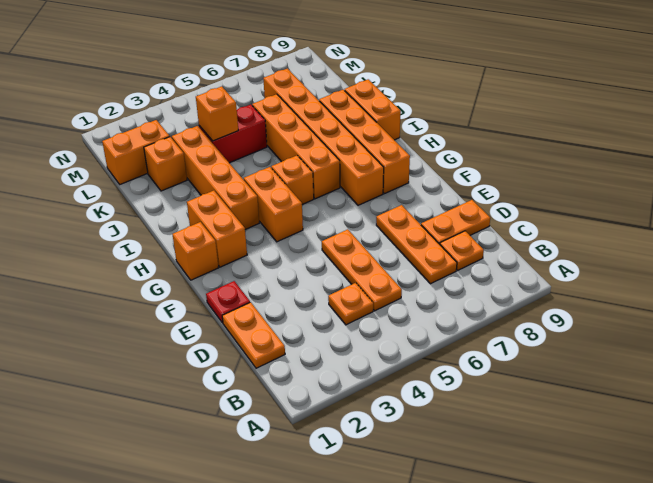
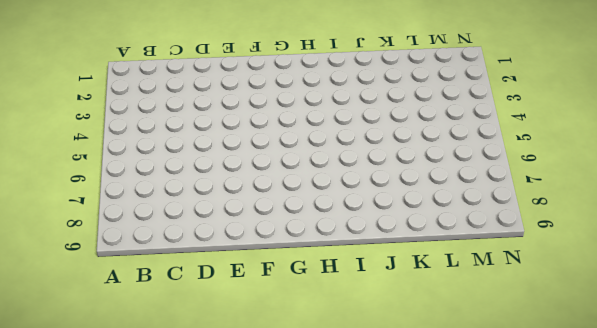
none -> orange plate C1:D1 level 1
none -> orange plate C4 level 1
none -> orange plate C5:E5 level 1

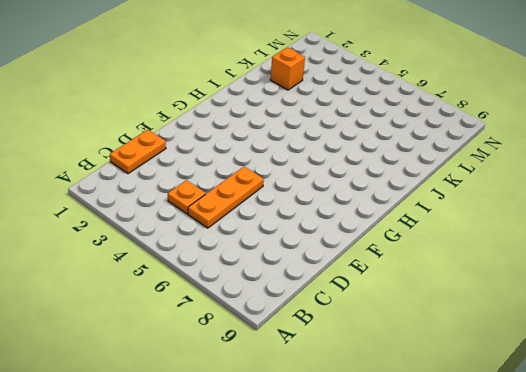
none -> orange plate C7:E7 level 1
none -> orange plate C8 level 1
none -> orange plate D8:D9 level 1

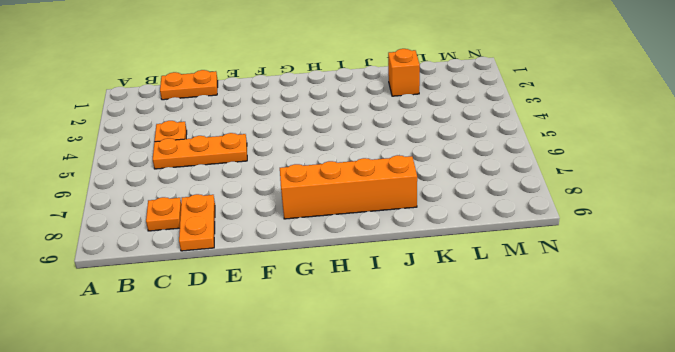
none -> orange plate C7:E7 level 1
none -> red plate E1 level 1
none -> orange brick G1 level 1

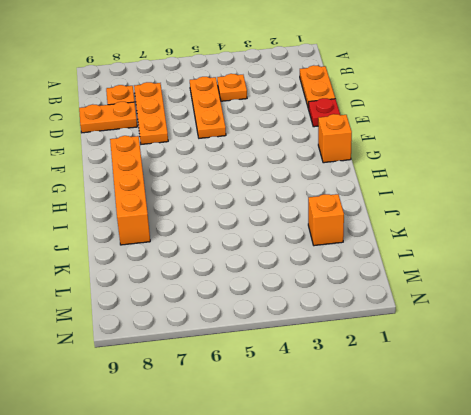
none -> orange brick G2:H2 level 1
none -> orange brick G4:H4 level 1
none -> orange brick G7:L7 level 1

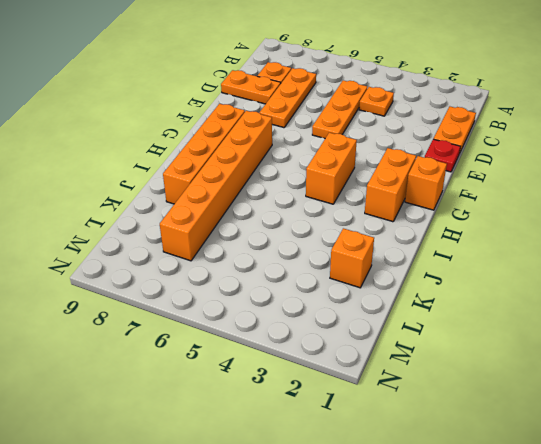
none -> orange brick H3:K3 level 1
none -> orange brick H5 level 1
none -> orange brick H6:K6 level 1

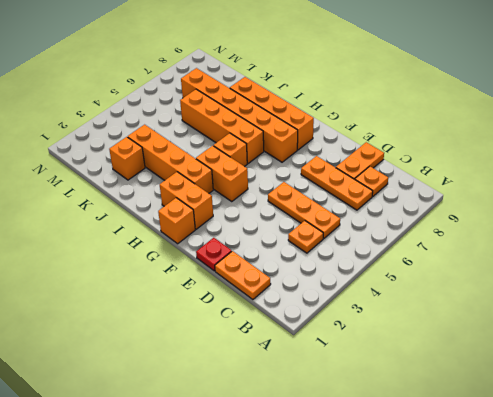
none -> orange brick I9:J9 level 1
none -> red brick K4:K5 level 1
none -> orange brick L1:L2 level 1

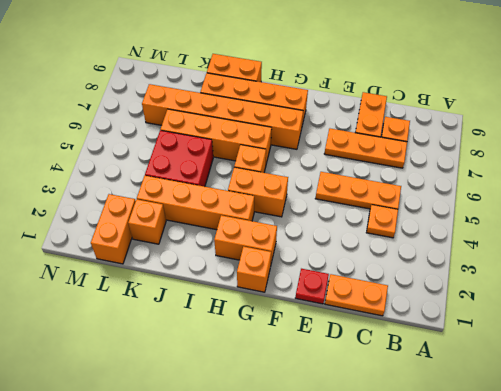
red brick J4:K5 level 1 -> red brick K4:K5 level 1
none -> orange brick K4 level 2

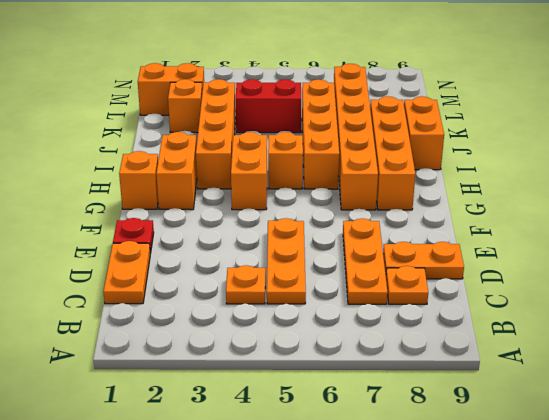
none -> orange brick K4 level 2

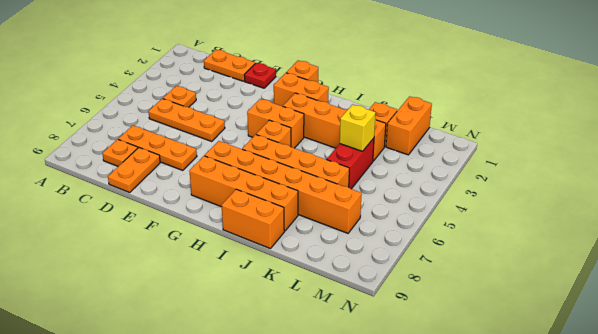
yellow brick K4 level 2 -> orange brick K4 level 2

